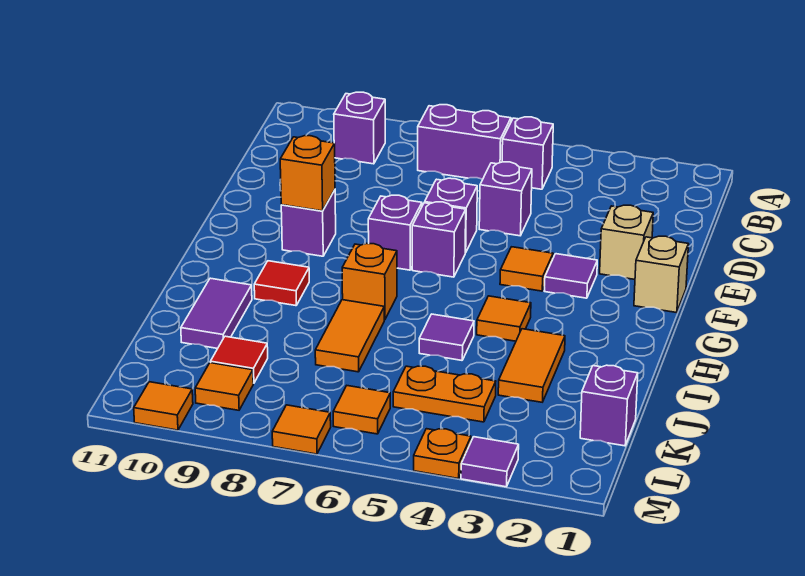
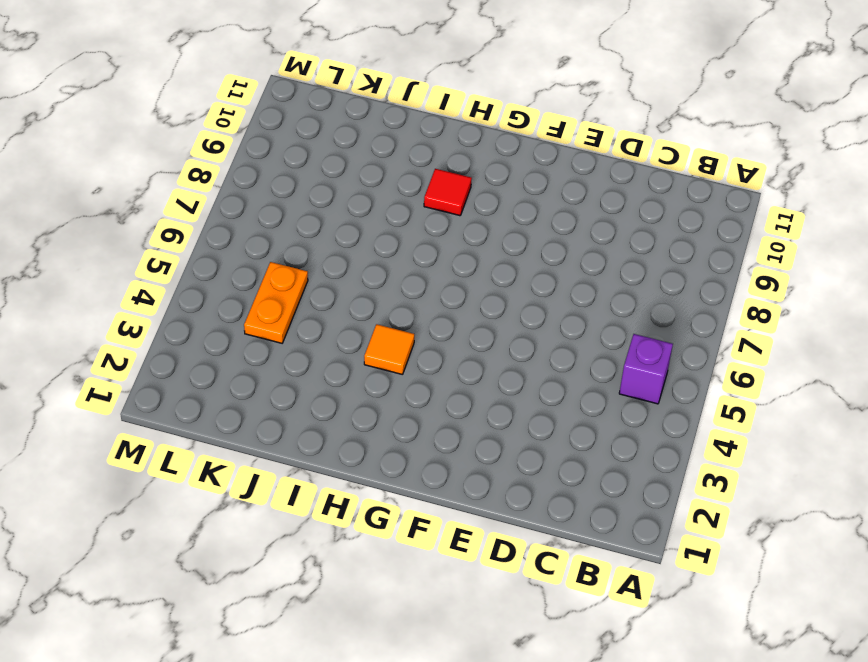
none -> purple brick B6:B7 level 1
none -> purple brick B9 level 1
none -> purple brick D5 level 1

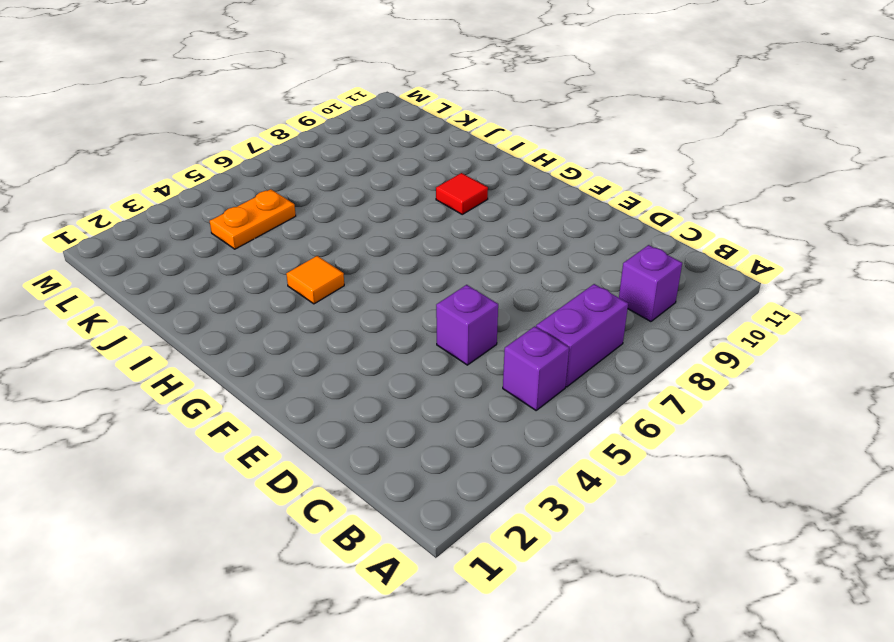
none -> tan brick E2 level 1
none -> purple brick E6 level 1
none -> tan brick F1 level 1

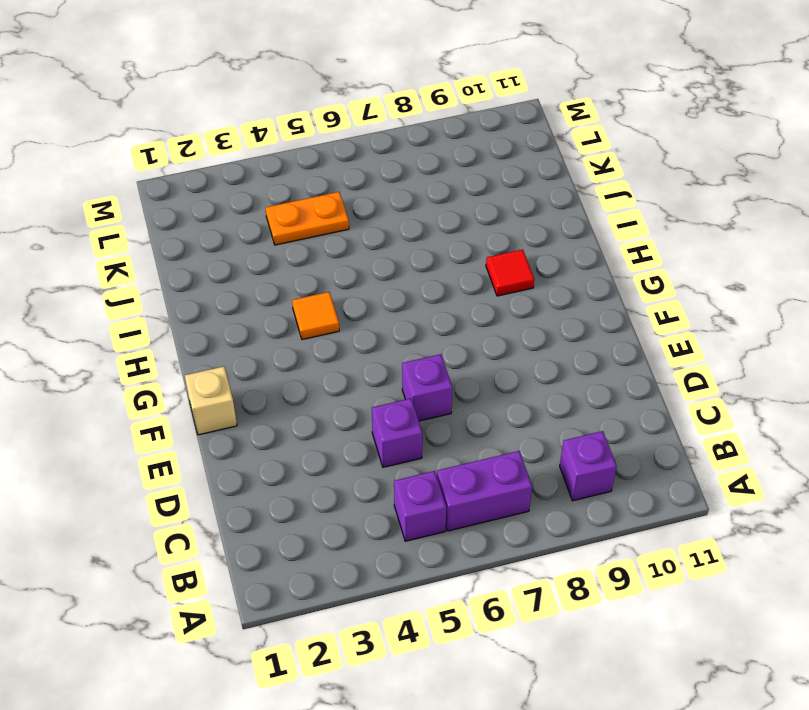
none -> tan brick E2 level 1
none -> purple tile F3 level 1
none -> orange tile F4 level 1

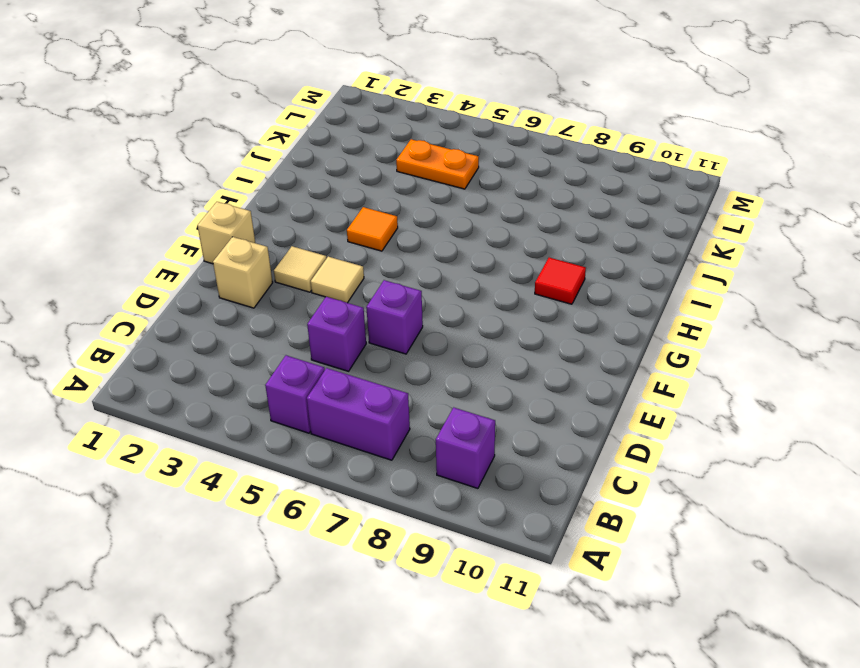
tan tile F3 level 1 -> purple tile F3 level 1
tan tile F4 level 1 -> orange tile F4 level 1
none -> purple brick F6 level 1
none -> purple brick F7 level 1
none -> purple brick F9 level 1

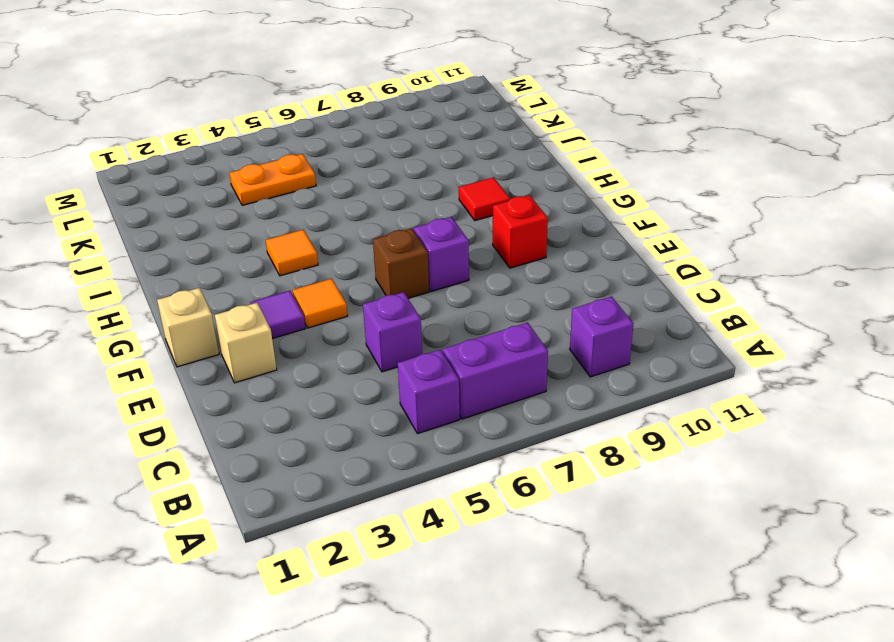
brown brick F6 level 1 -> purple brick F6 level 1
red brick F9 level 1 -> purple brick F9 level 1
none -> purple brick E6 level 1
none -> orange brick H7 level 1
none -> orange tile I3:J3 level 1

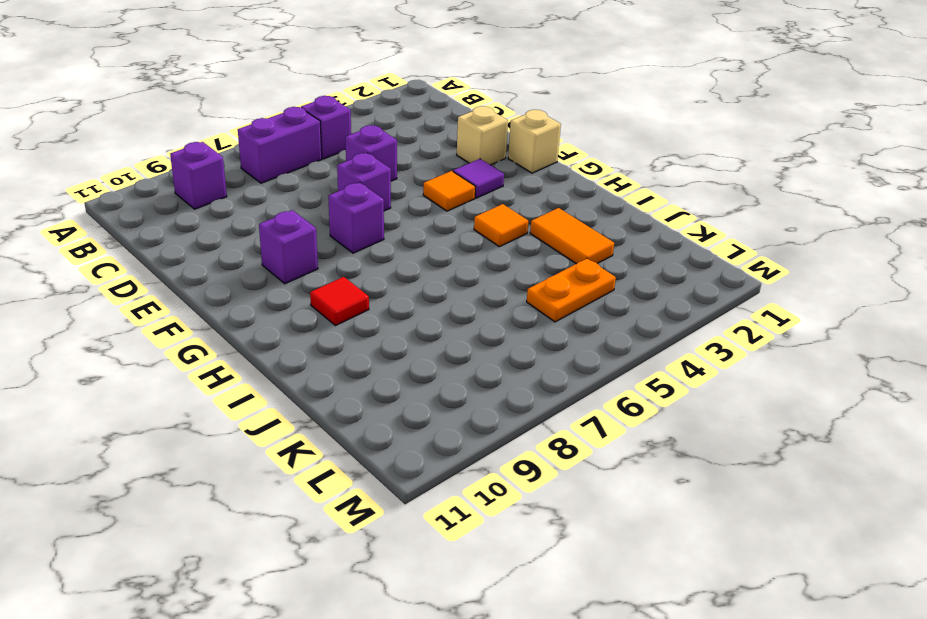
none -> purple brick F6 level 1
none -> orange brick H7 level 1
none -> purple tile I5 level 1

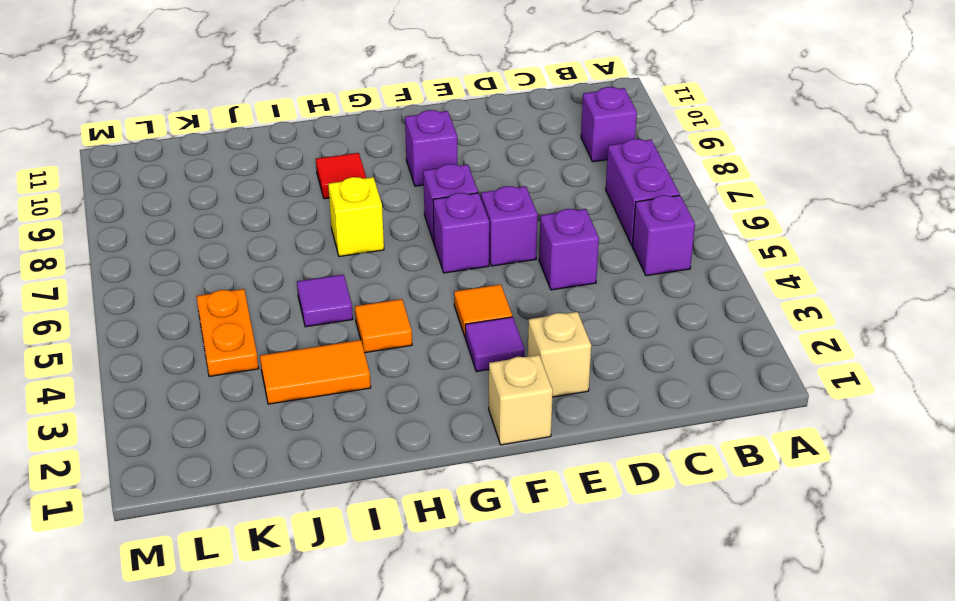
yellow brick H7 level 1 -> orange brick H7 level 1
none -> orange tile I7:J7 level 1
none -> purple tile I10:J10 level 1
none -> purple brick K1 level 1

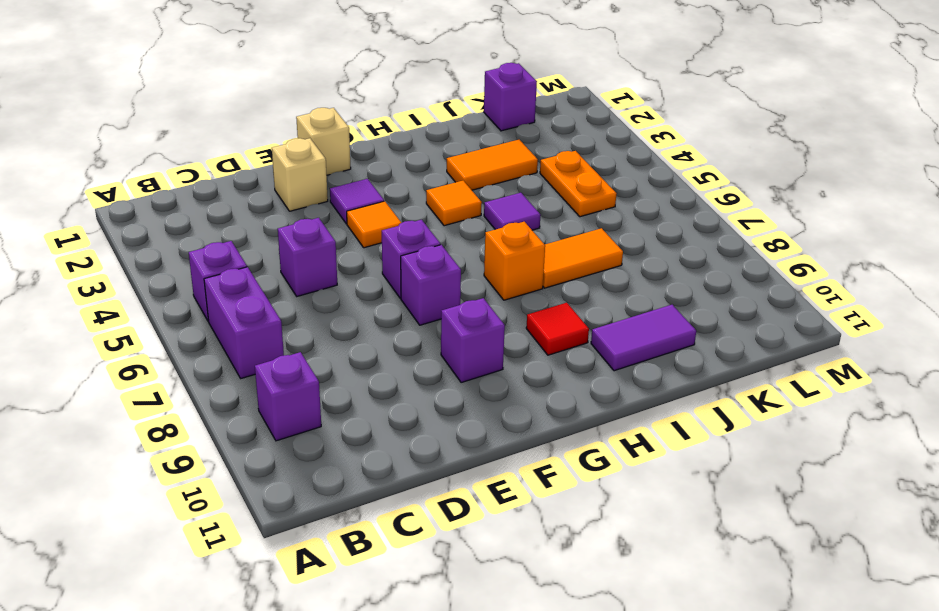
none -> purple brick E6 level 1
none -> red tile K9 level 1
none -> orange tile L6 level 1

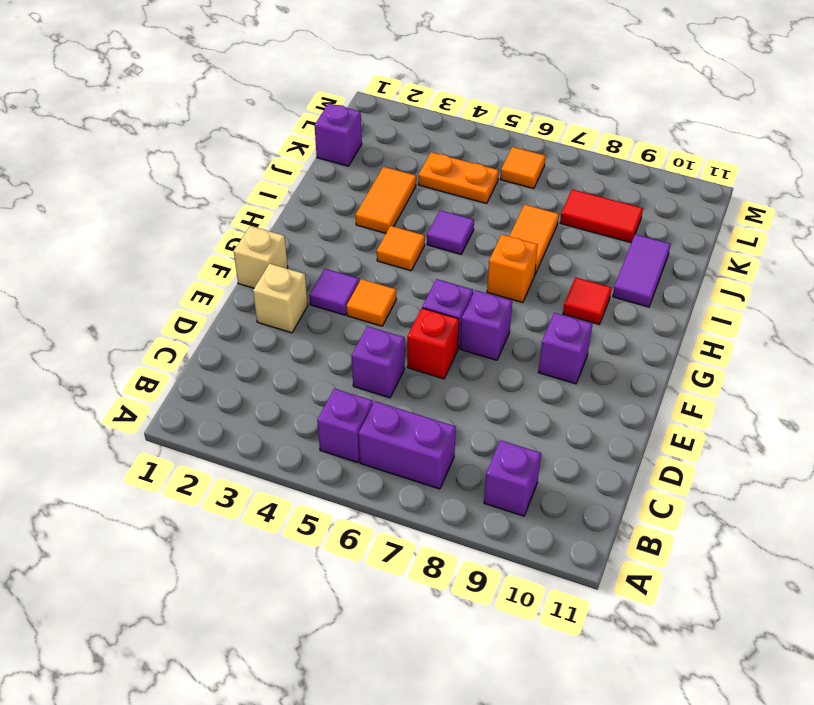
red brick E6 level 1 -> purple brick E6 level 1
red tile K8:K9 level 1 -> red tile K9 level 1
none -> orange tile L9 level 1
none -> purple tile M3 level 1
none -> orange plate M4 level 1

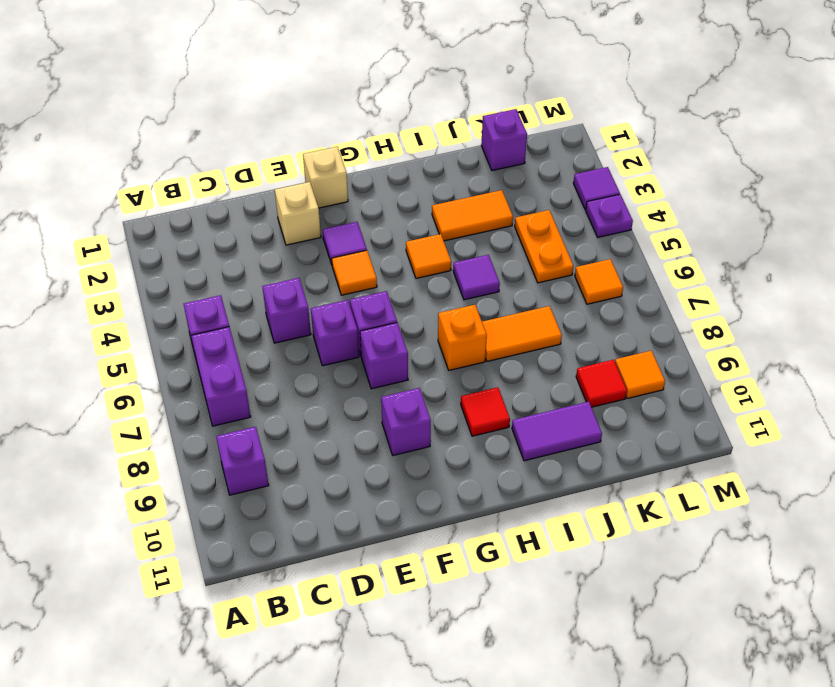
purple plate M4 level 1 -> orange plate M4 level 1
none -> orange tile M7 level 1
none -> orange tile M10 level 1
none -> orange brick F9 level 2

